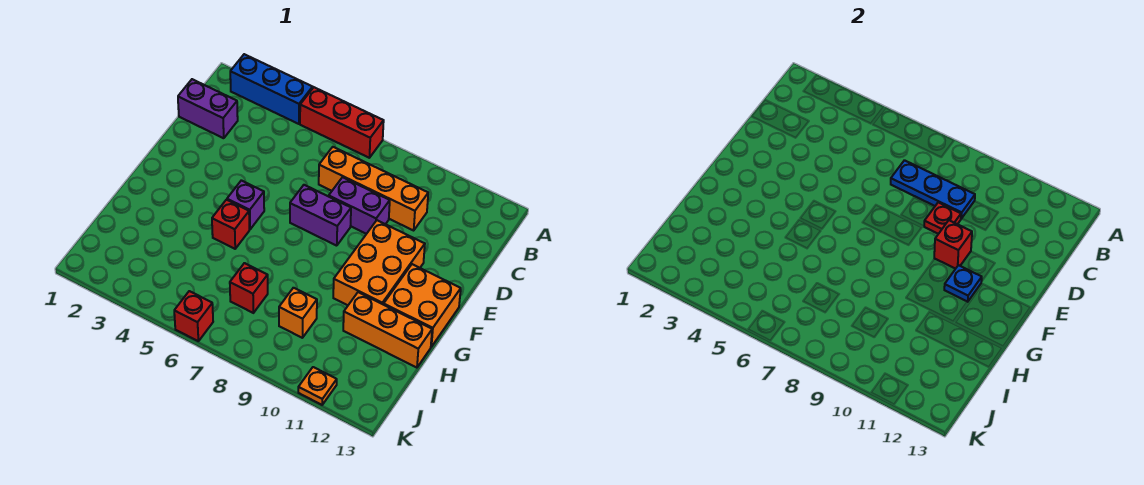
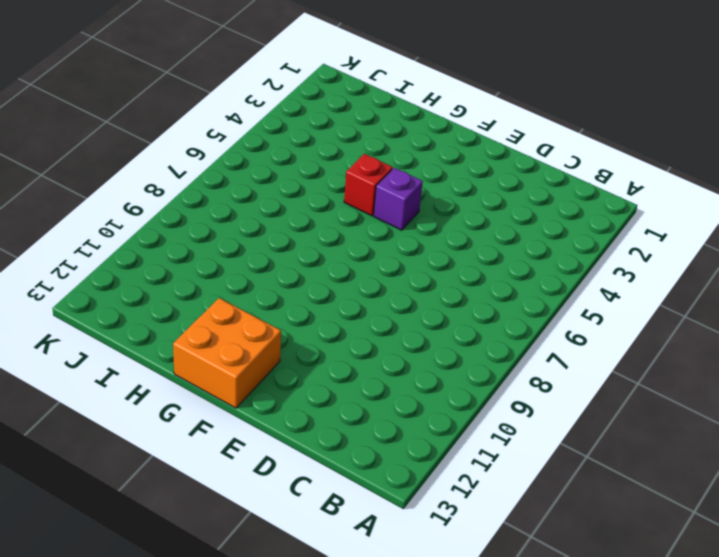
none -> blue brick A2:A4 level 1
none -> red brick A5:A7 level 1
none -> purple brick C1:C2 level 1

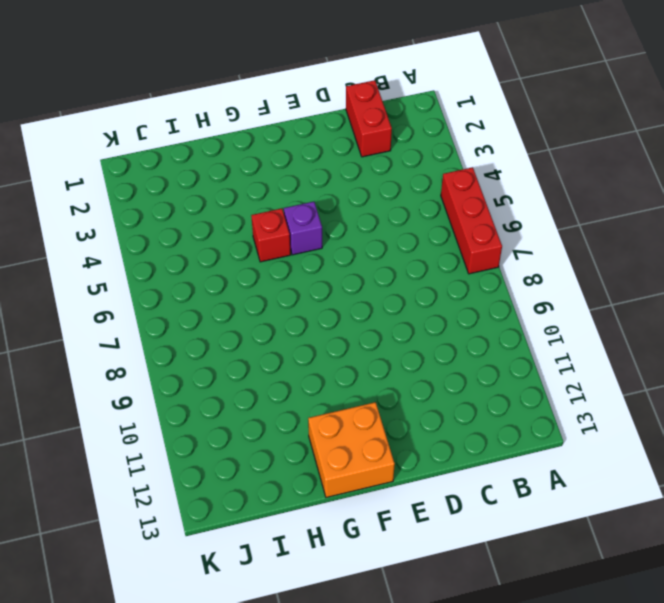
red brick C1:C2 level 1 -> purple brick C1:C2 level 1
none -> blue brick A2:A4 level 1
none -> orange brick C7:C10 level 1
none -> purple brick D8:D9 level 1

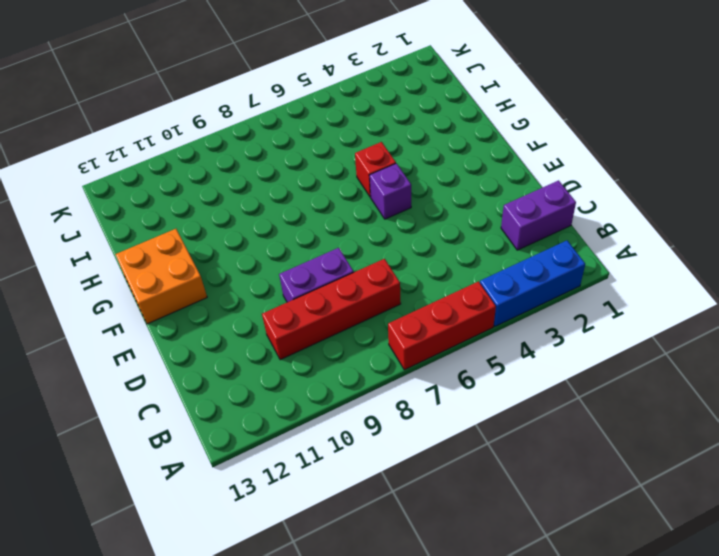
red brick C7:C10 level 1 -> orange brick C7:C10 level 1
none -> purple brick E7:E8 level 1
none -> orange brick E10:G11 level 1
none -> orange brick H11:H13 level 1

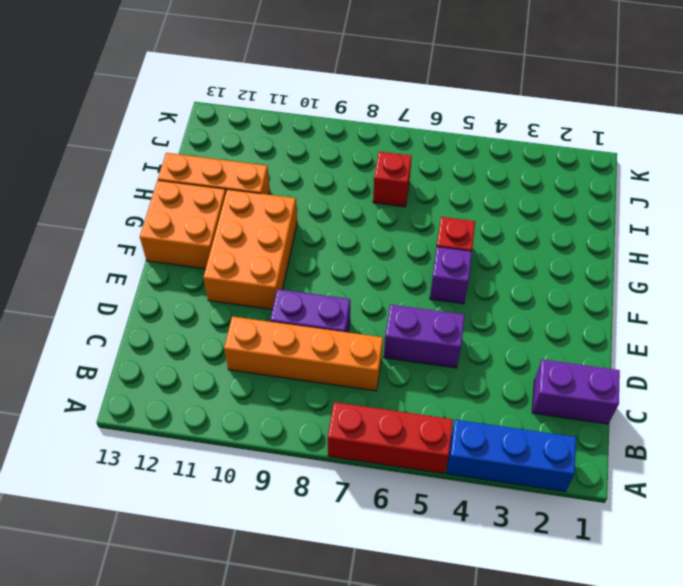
purple brick D5:D6 level 1 -> purple brick E7:E8 level 1
none -> orange brick I9 level 1
none -> red brick K6 level 1
none -> orange plate K11 level 1

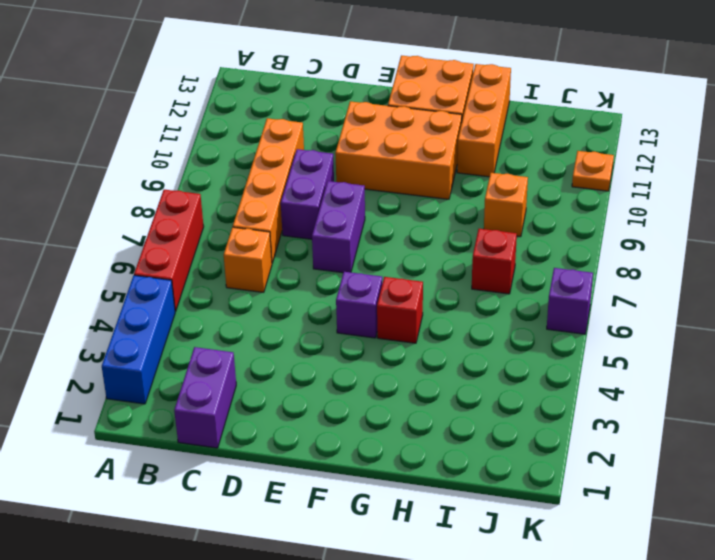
orange brick C6 level 1 -> none
purple brick K6 level 1 -> red brick K6 level 1
none -> blue plate C7:C9 level 2
none -> red plate D9 level 2
none -> red brick E10 level 2

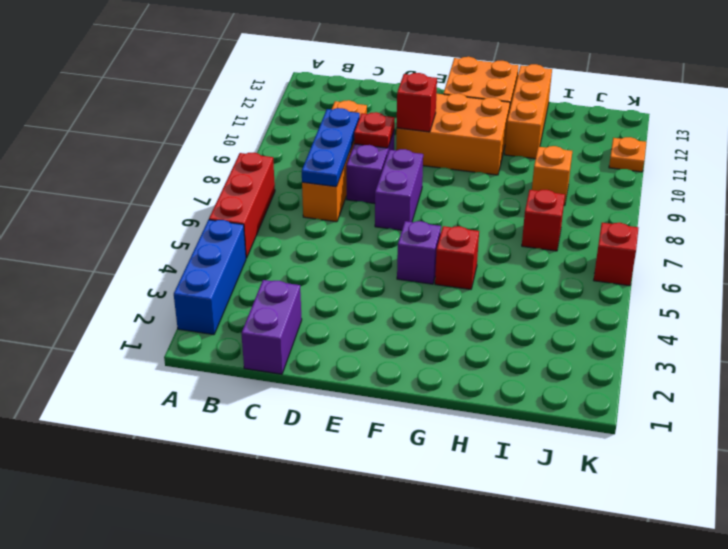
none -> blue plate F11 level 2

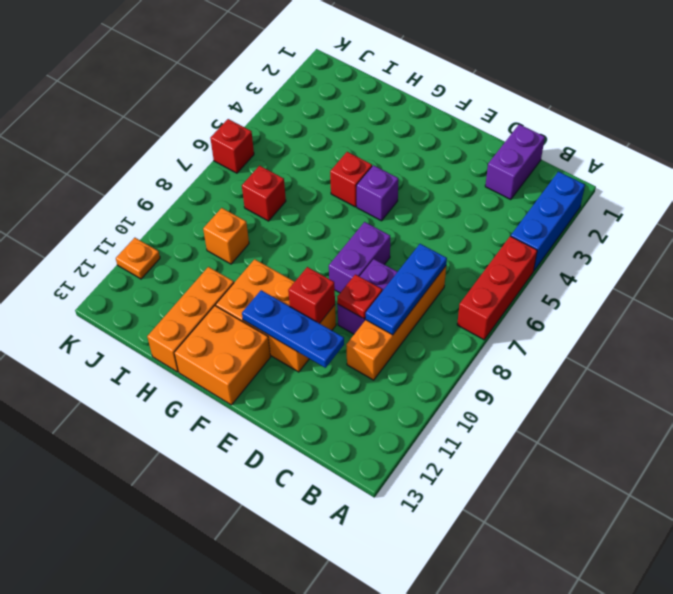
blue plate D11:F11 level 2 -> blue plate F11 level 2

